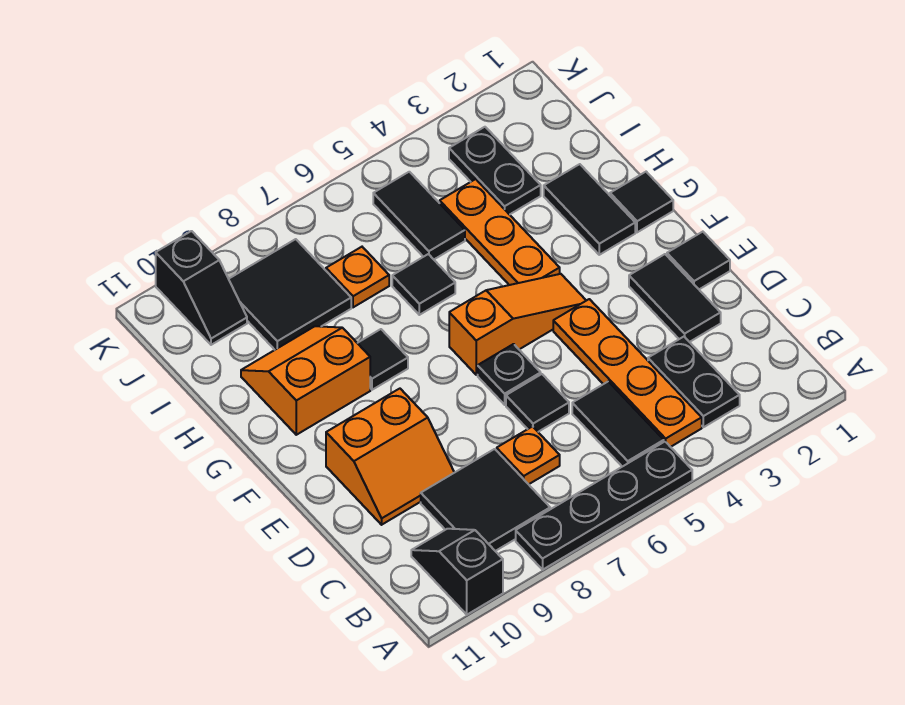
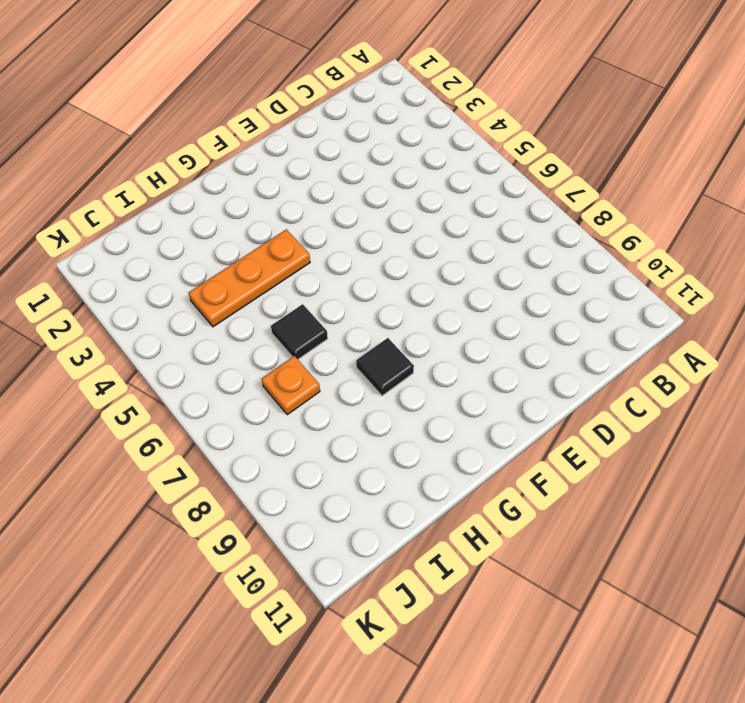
none -> black plate A5:A8 level 1
none -> black slope A10:B10 level 1 top A
none -> black plate B3:C3 level 1

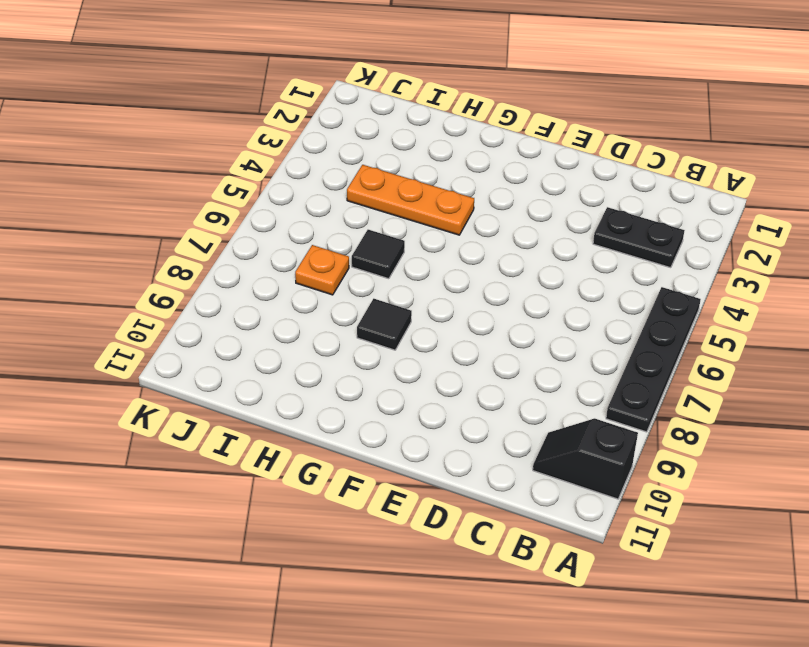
none -> orange plate B4:E4 level 1
none -> black tile B5:C5 level 1
none -> black tile B8:C9 level 1

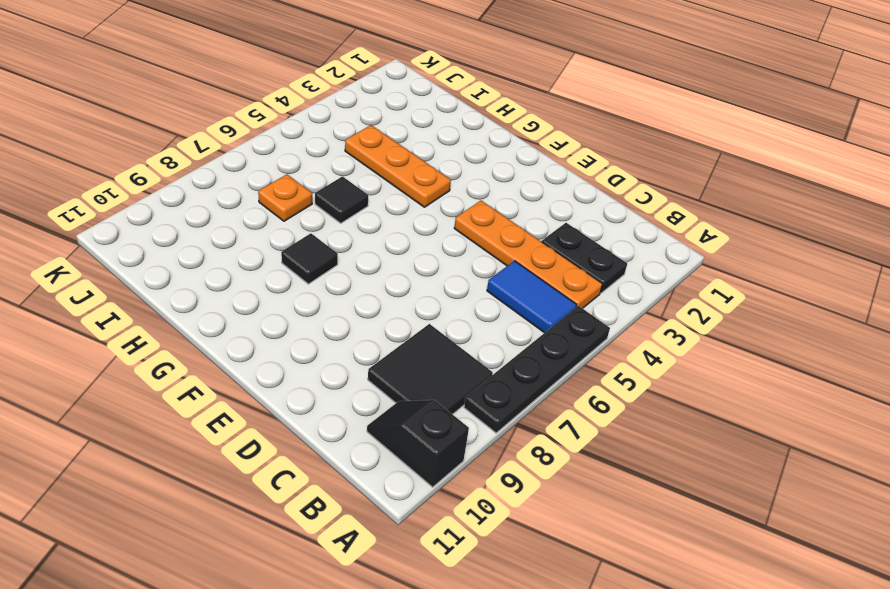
blue tile B5:C5 level 1 -> black tile B5:C5 level 1
none -> orange plate C7 level 1
none -> black tile D2:E2 level 1
none -> black tile D6 level 1

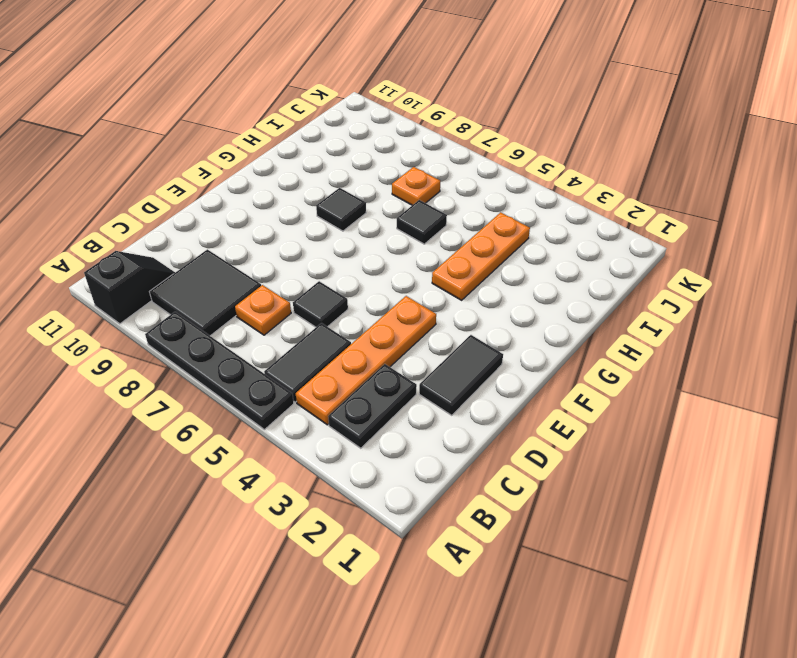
none -> orange slope D9:E10 level 1 top E
none -> black tile E1 level 1
none -> black plate E6 level 1

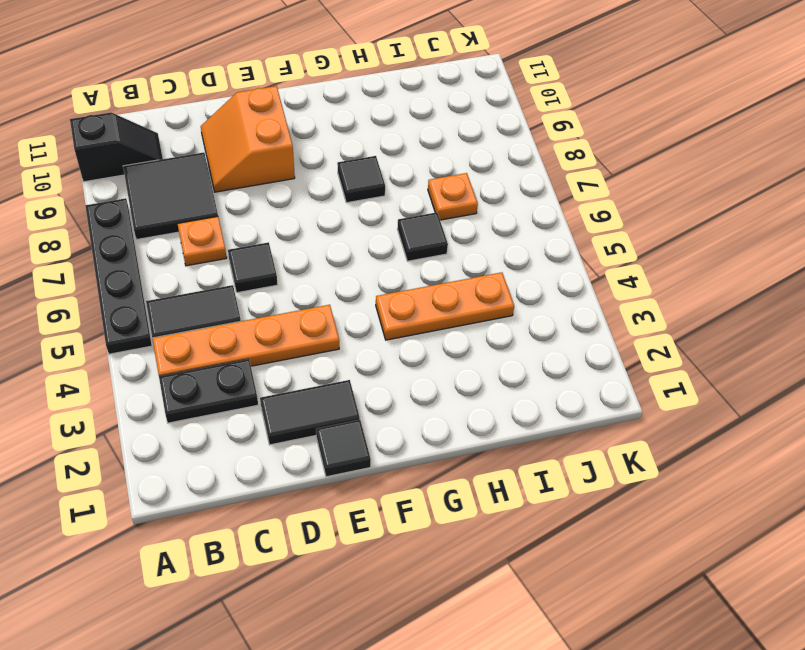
none -> black plate E6 level 1
none -> orange slope F4:F6 level 1 top 6
none -> black tile G1 level 1

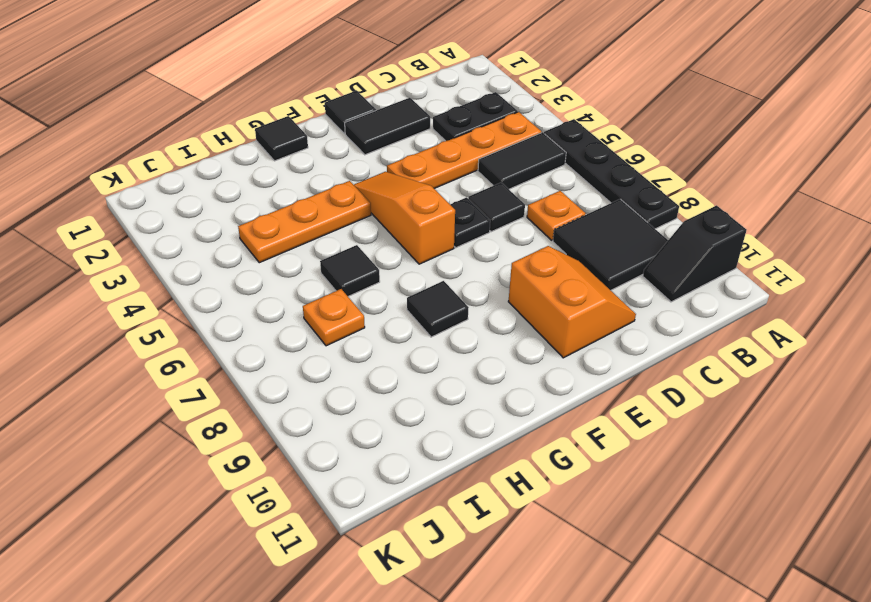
none -> black tile G2:H2 level 1
none -> orange slope G9:H10 level 1 top G
none -> black plate I3:J3 level 1

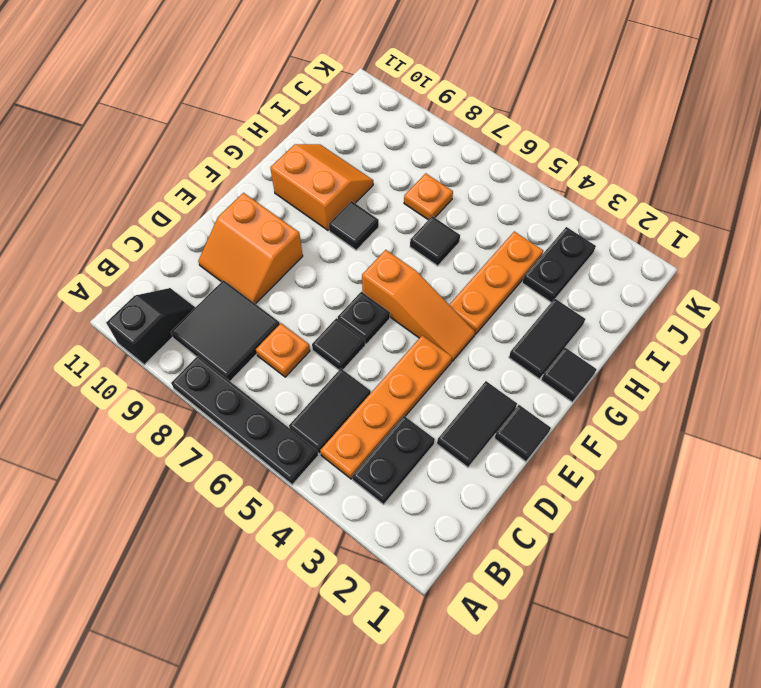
none -> black tile I5:J5 level 1
none -> black tile I8:J9 level 1
none -> black slope J10:K10 level 1 top K

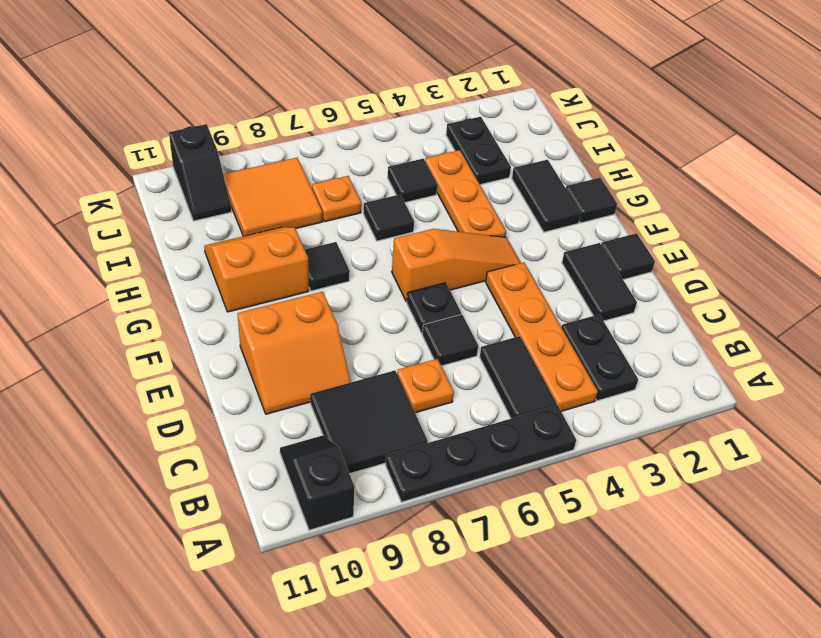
black tile I5 level 1 -> black tile I5:J5 level 1
orange tile I8:J9 level 1 -> black tile I8:J9 level 1

